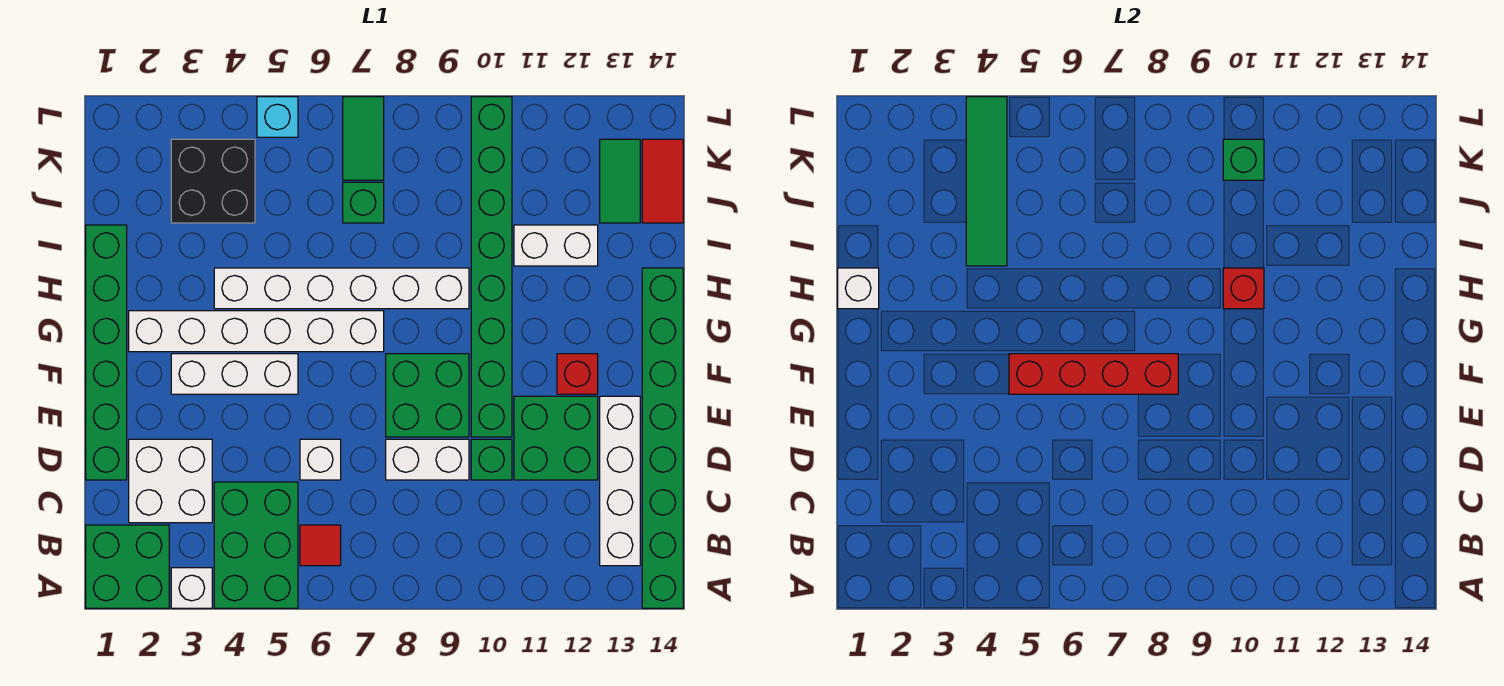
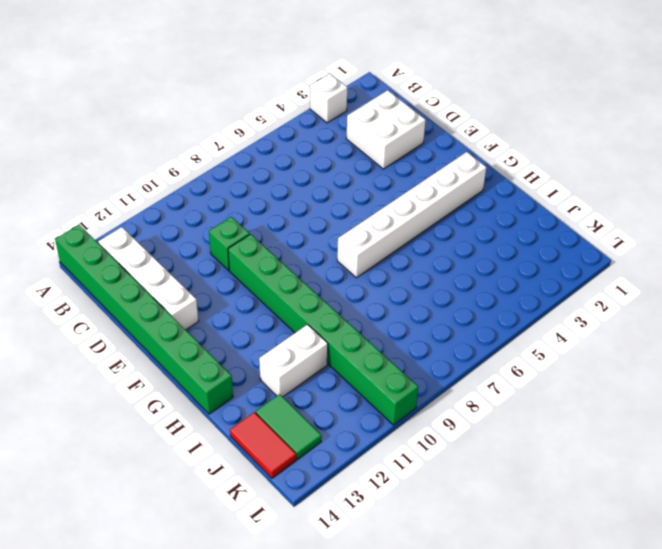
none -> green brick A1:B2 level 1
none -> green brick A4:C5 level 1
none -> red tile B6 level 1
none -> green brick D1:I1 level 1

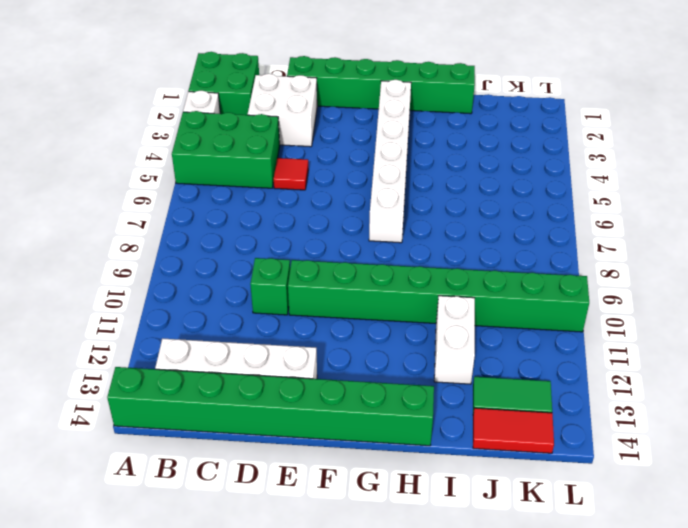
red tile D5 level 1 -> red tile B6 level 1
none -> white brick D6 level 1
none -> white brick D8:D9 level 1
none -> green brick D11:E12 level 1
none -> green brick E8:F9 level 1

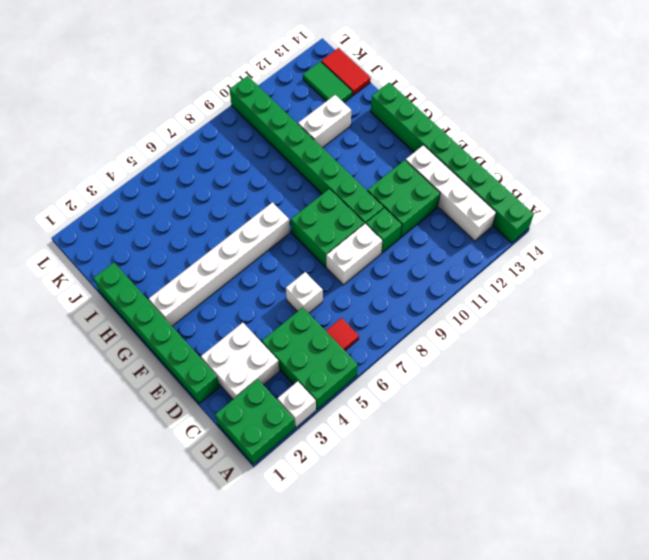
none -> white brick F3:F5 level 1
none -> red brick F12 level 1
none -> white brick H4:H9 level 1
none -> black brick J3:K4 level 1

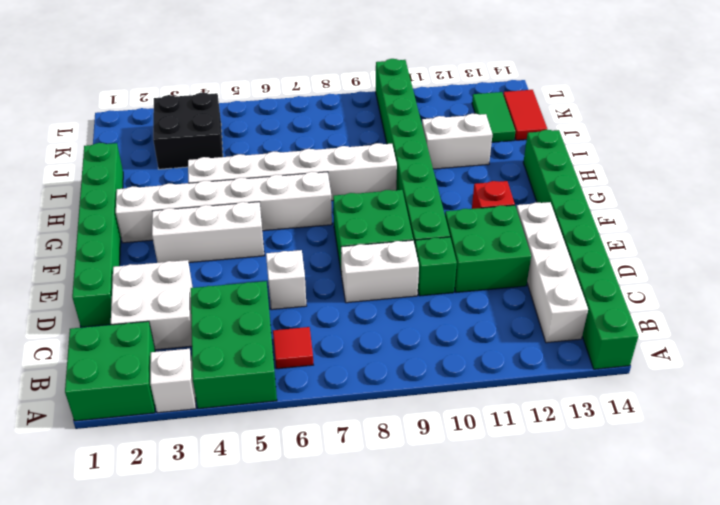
none -> green brick J7 level 1
none -> green tile K7:L7 level 1
none -> cyan brick L5 level 1
none -> red brick F5:F8 level 2

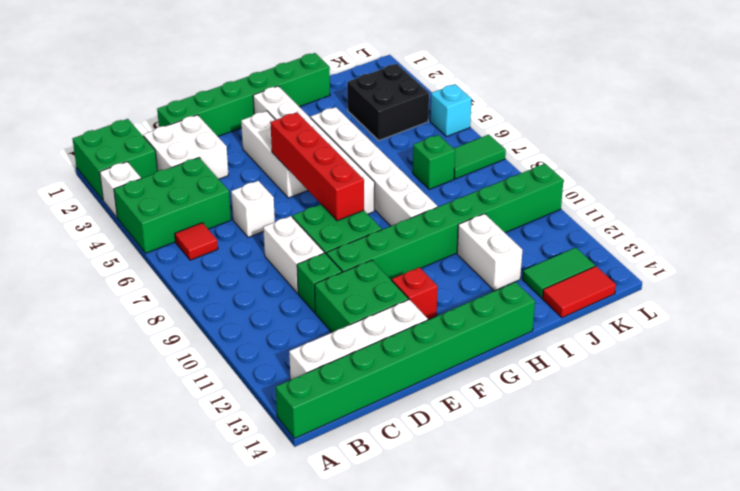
none -> white brick H1 level 2
none -> red brick H10 level 2
none -> green tile I4:L4 level 2
none -> green brick K10 level 2

